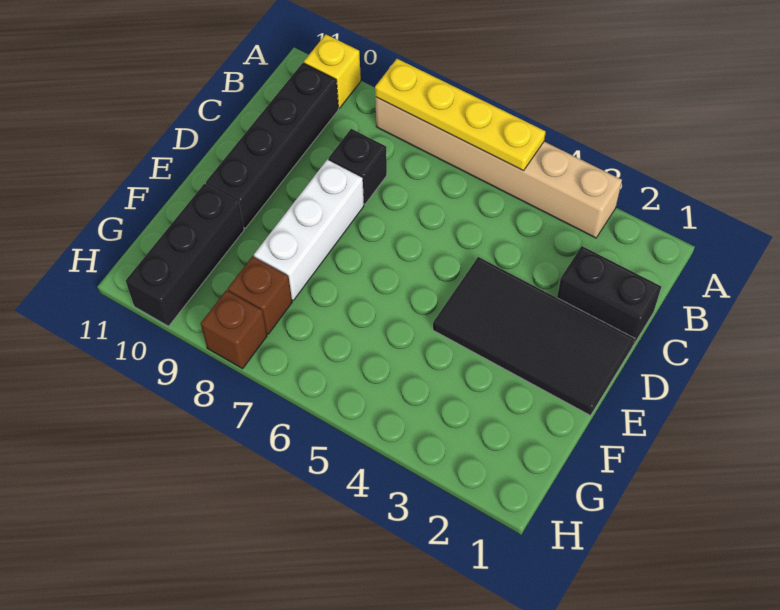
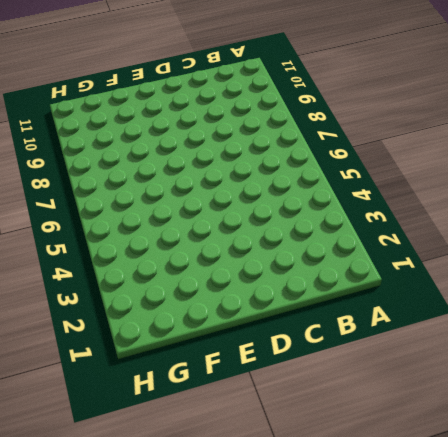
none -> tan brick A3:A8 level 1
none -> yellow brick A10 level 1

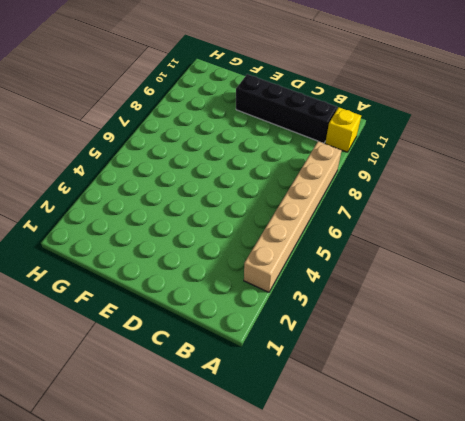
none -> black brick C1:C2 level 1
none -> black brick C8 level 1

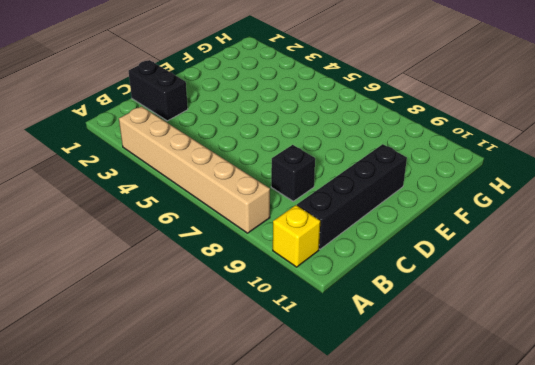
none -> black tile D1:E4 level 1
none -> white brick D8:F8 level 1

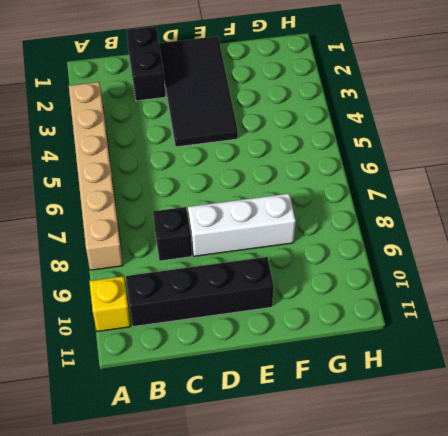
none -> black brick F10:H10 level 1
none -> brown brick G8 level 1

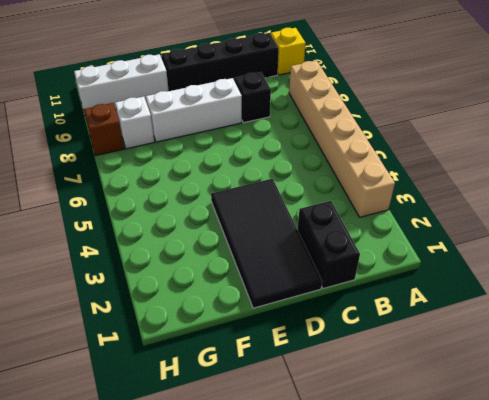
white brick F10:H10 level 1 -> black brick F10:H10 level 1
white brick G8 level 1 -> brown brick G8 level 1
none -> yellow plate A5:A8 level 2

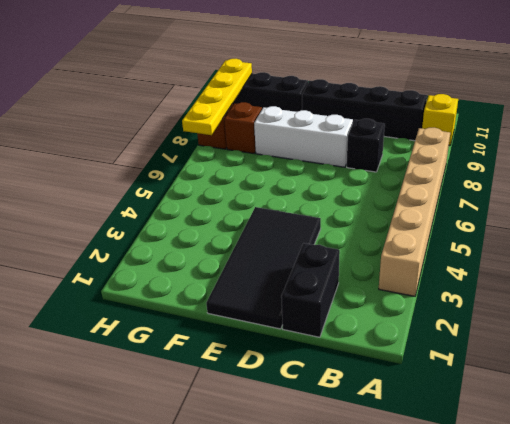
yellow plate H7:H10 level 2 -> yellow plate A5:A8 level 2

